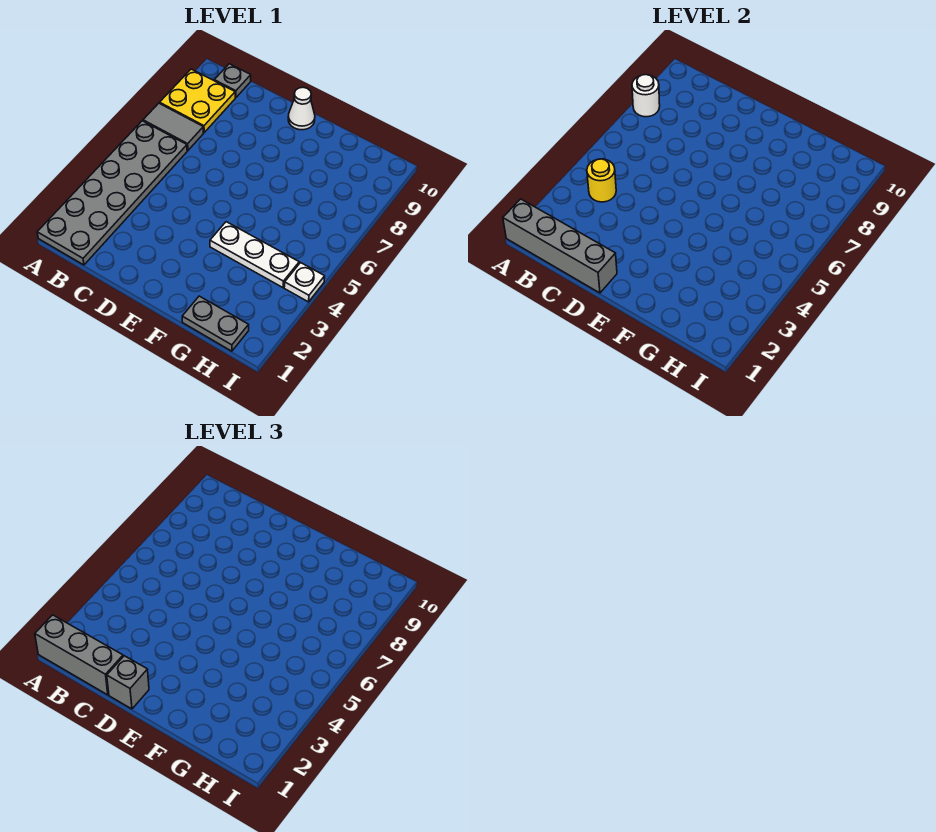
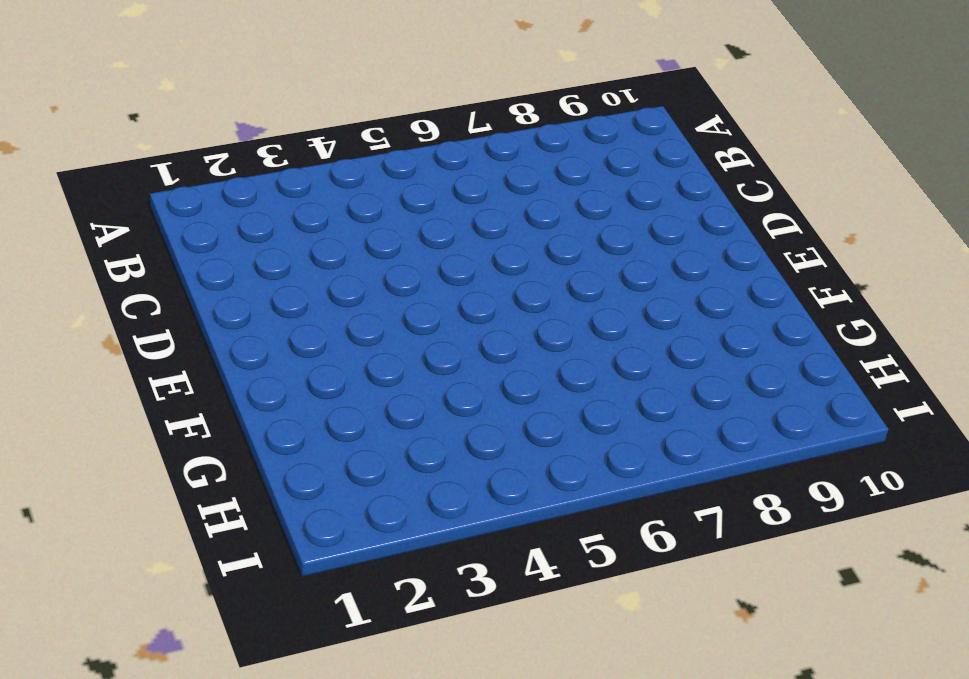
none -> grey plate A1:B6 level 1
none -> grey tile A7:B7 level 1
none -> yellow plate A8:B9 level 1

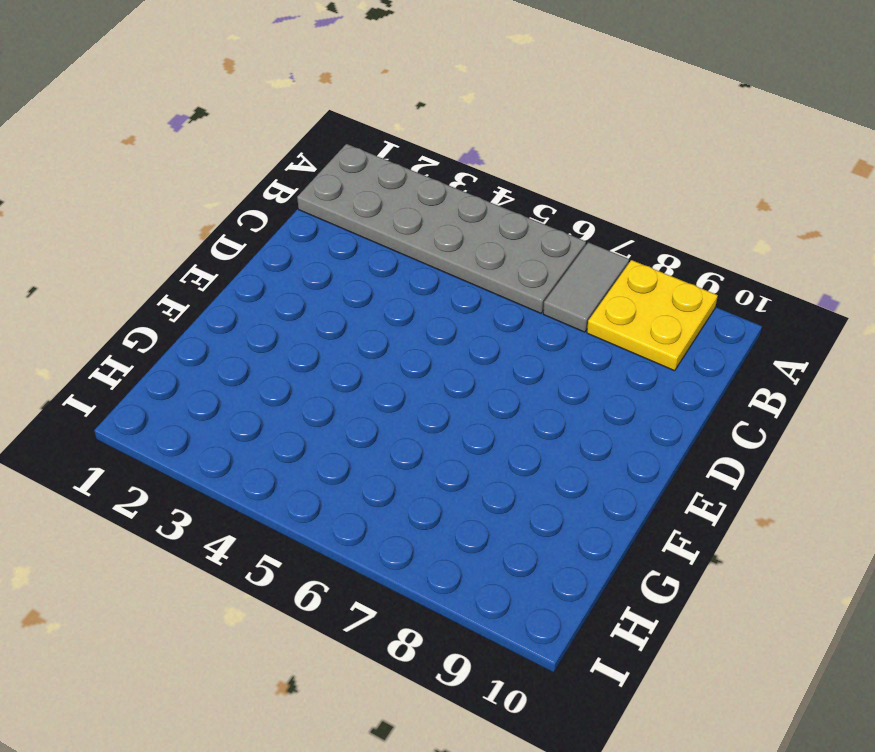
none -> grey plate B10 level 1
none -> white cone E10 level 1
none -> white plate F4:H4 level 1

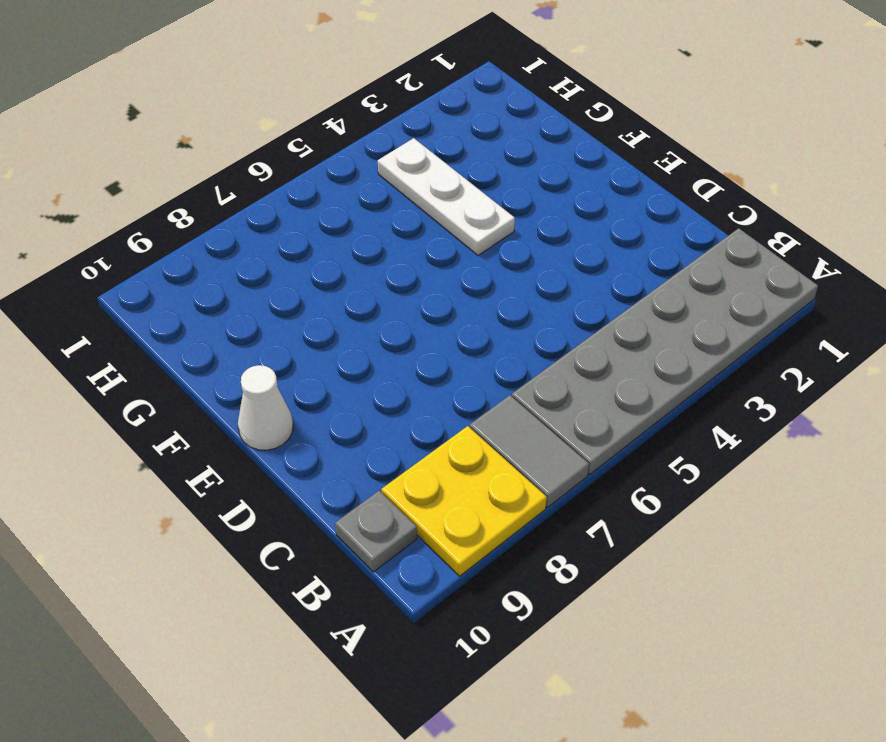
none -> grey plate G1:H1 level 1
none -> white plate I4 level 1
none -> grey brick A1:D1 level 2

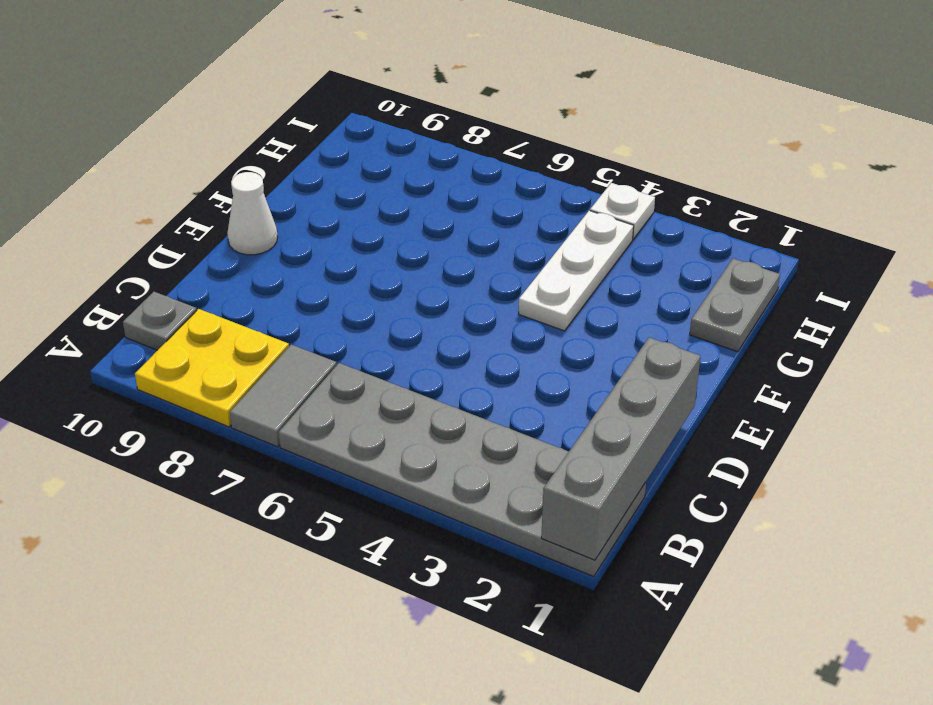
none -> white round brick A8 level 2
none -> yellow round brick B4 level 2
none -> grey brick A1:C1 level 3

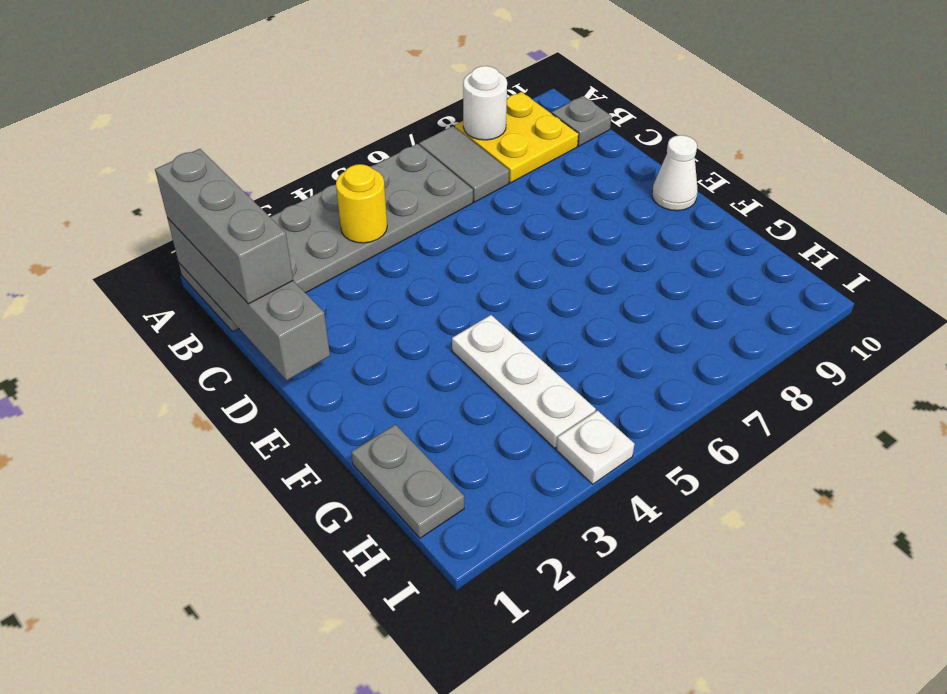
none -> grey brick D1 level 3

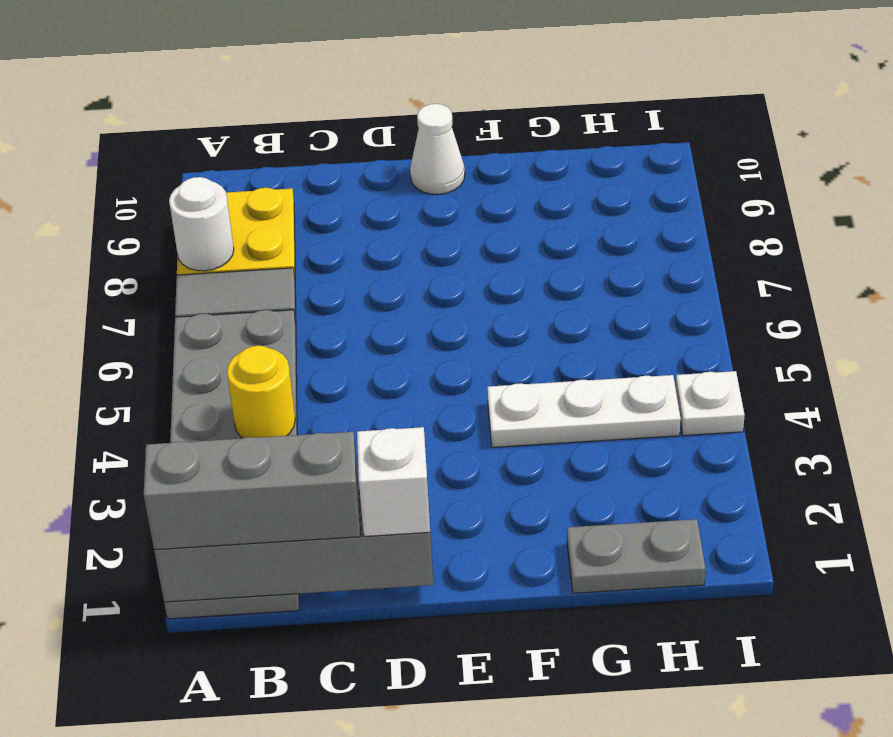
white brick D1 level 3 -> grey brick D1 level 3
none -> grey plate B10 level 1

